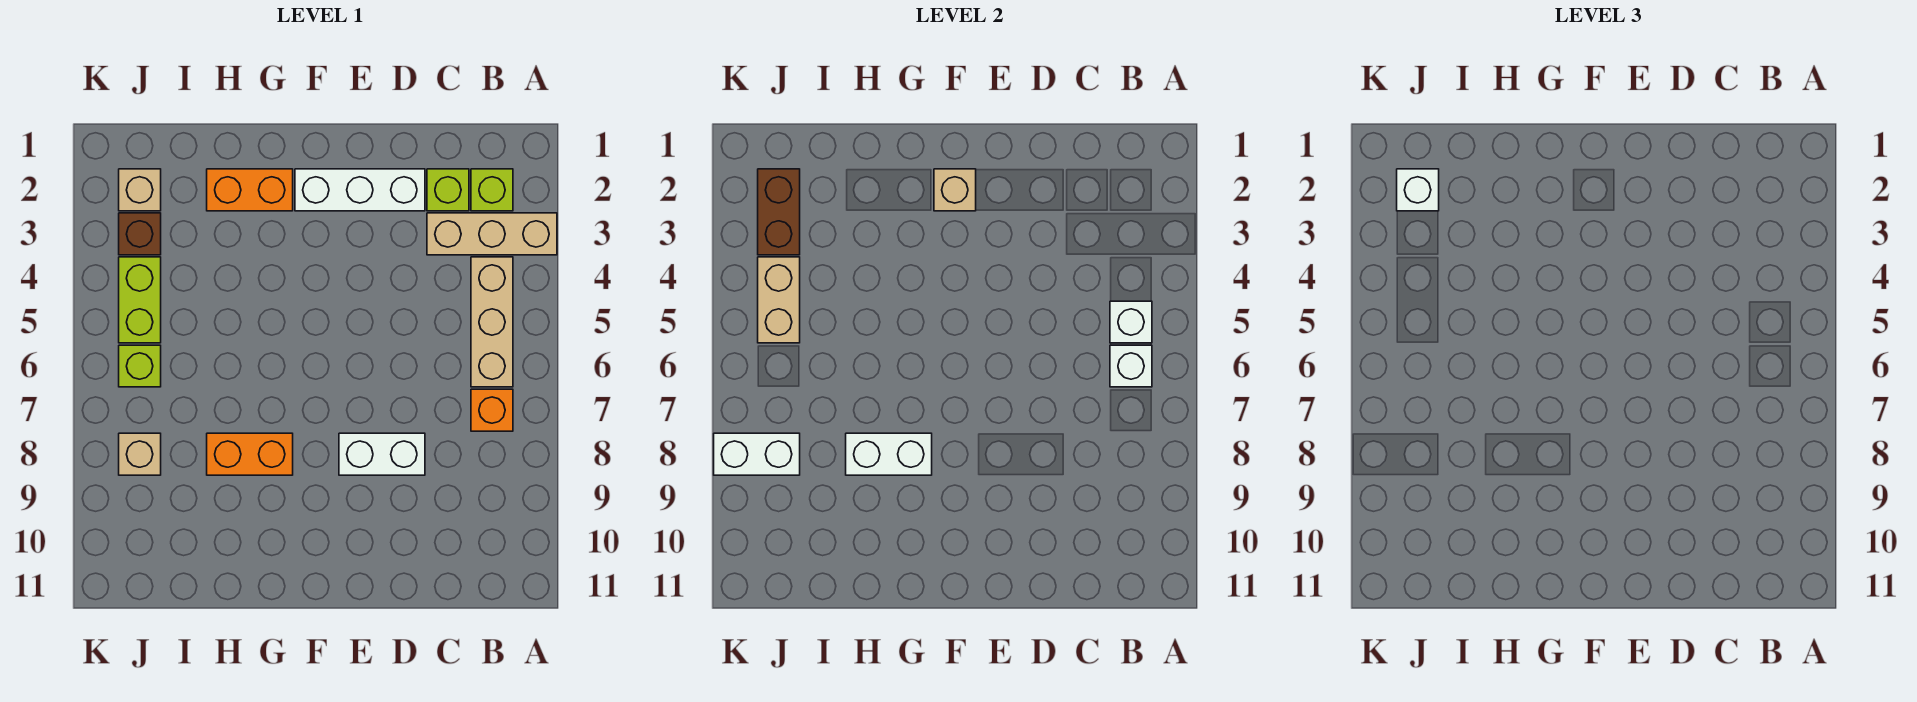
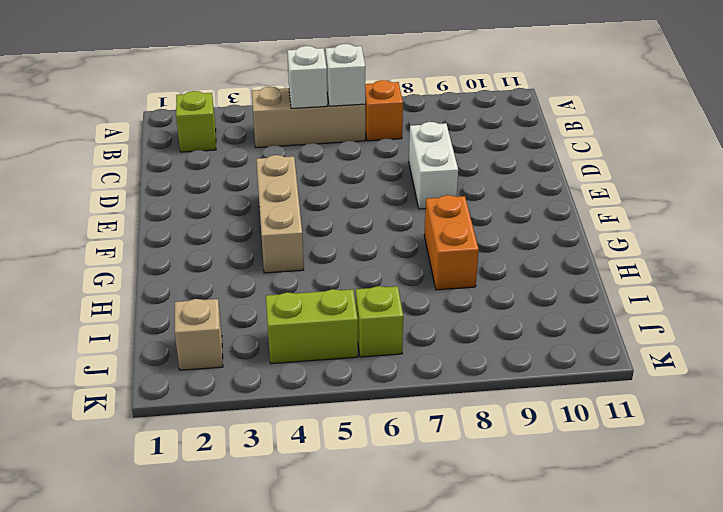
tan brick E4:G4 level 1 -> tan brick A3:C3 level 1
none -> lime brick C2 level 1
none -> white brick D2:F2 level 1
none -> orange brick G2:H2 level 1

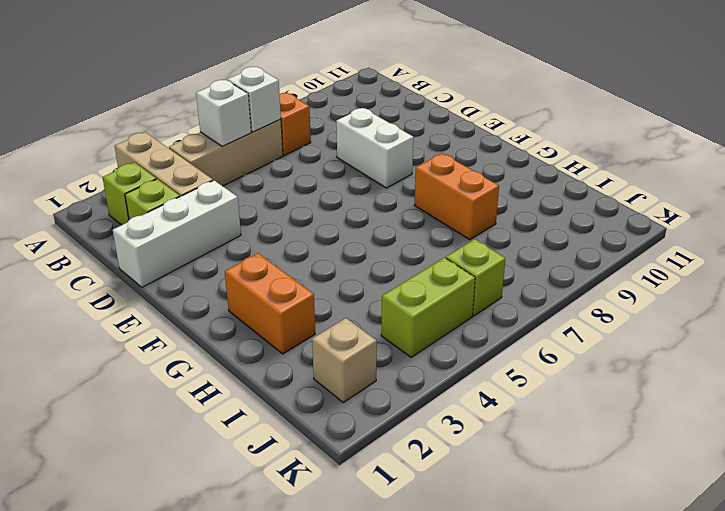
white brick D1:D3 level 1 -> white brick D2:F2 level 1
none -> brown brick J3 level 1
none -> tan brick J8 level 1
none -> tan brick F2 level 2

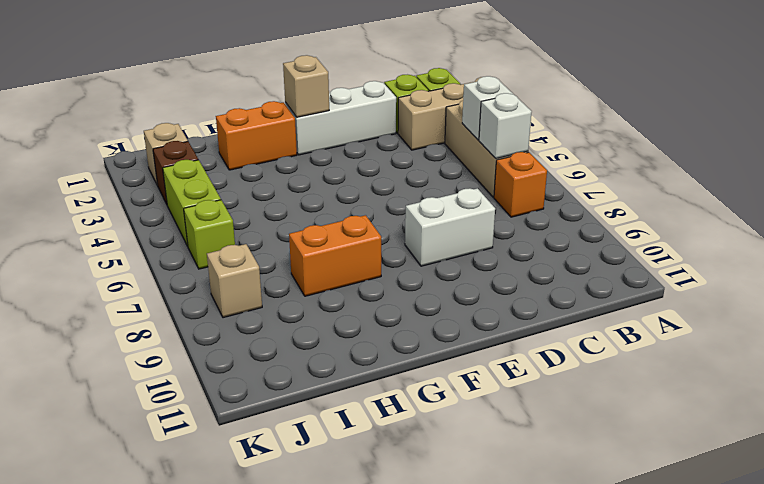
none -> white brick G8:H8 level 2
none -> brown brick J2:J3 level 2
none -> tan brick J4:J5 level 2

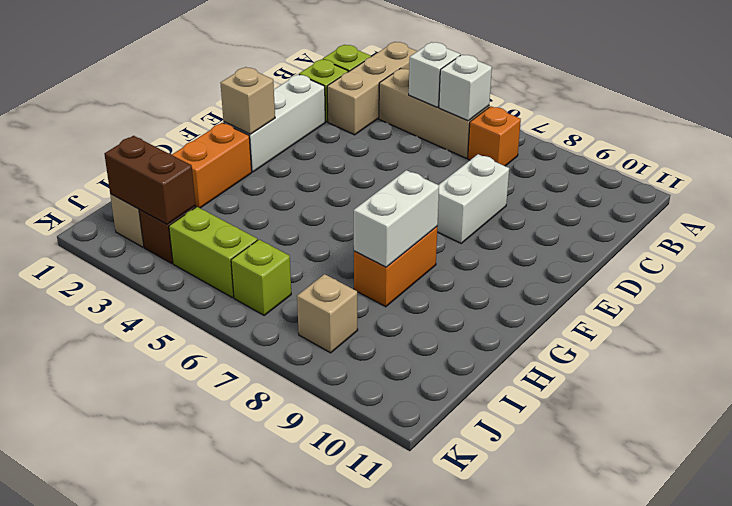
none -> tan brick J4:J5 level 2
none -> white brick J8:K8 level 2
none -> white brick J2 level 3

